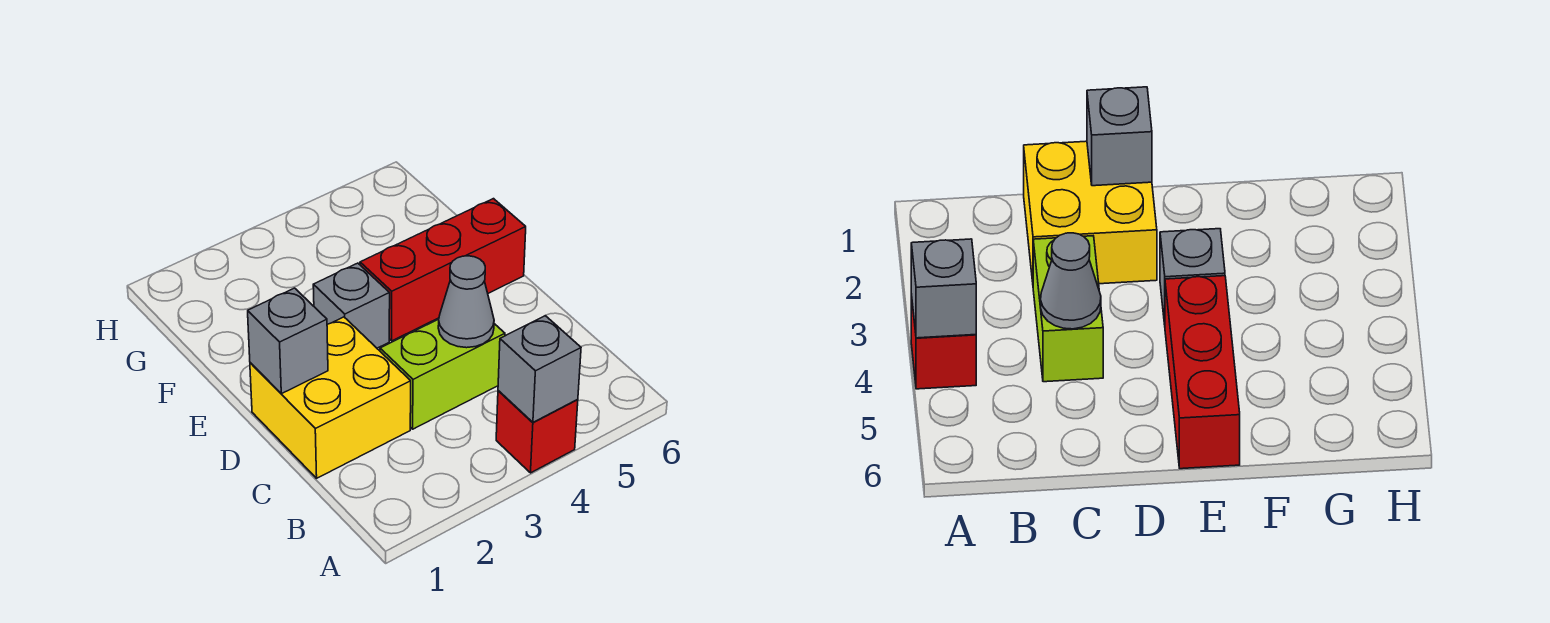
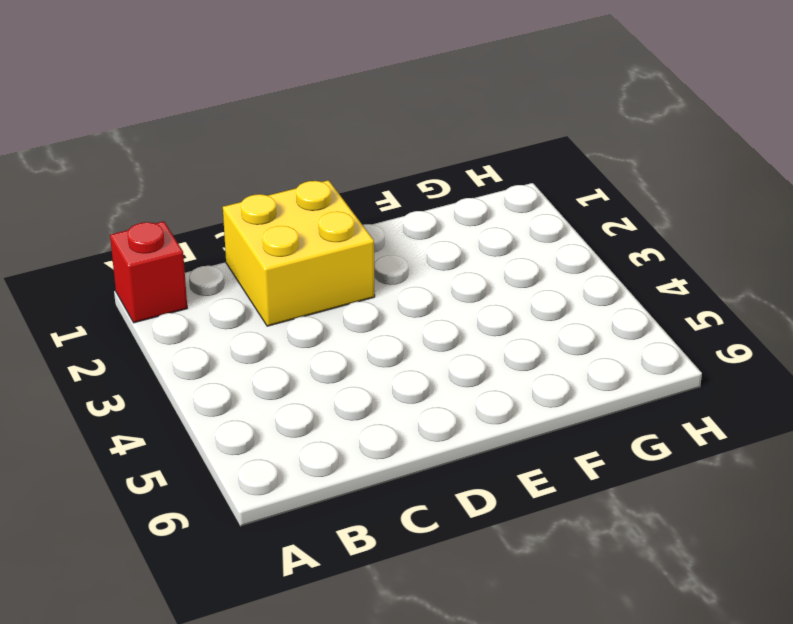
red brick A1 level 1 -> red brick A4 level 1
none -> lime brick C3:C4 level 1
none -> grey brick E3 level 1

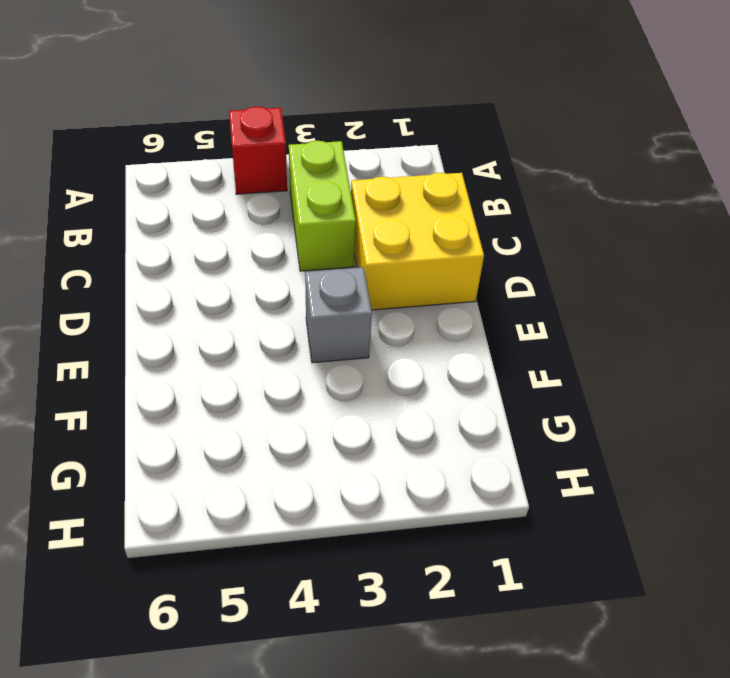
lime brick B3:C3 level 1 -> lime brick C3:C4 level 1
none -> red brick E4:E6 level 1
none -> grey brick A4 level 2

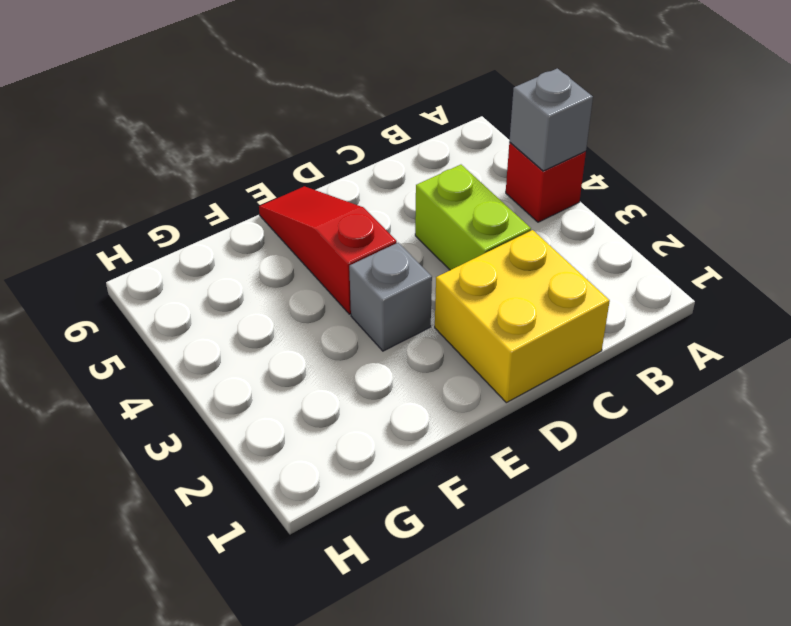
red slope E4:E6 level 1 top 4 -> red brick E4:E6 level 1
none -> grey cone C4 level 2
none -> grey brick D1 level 2

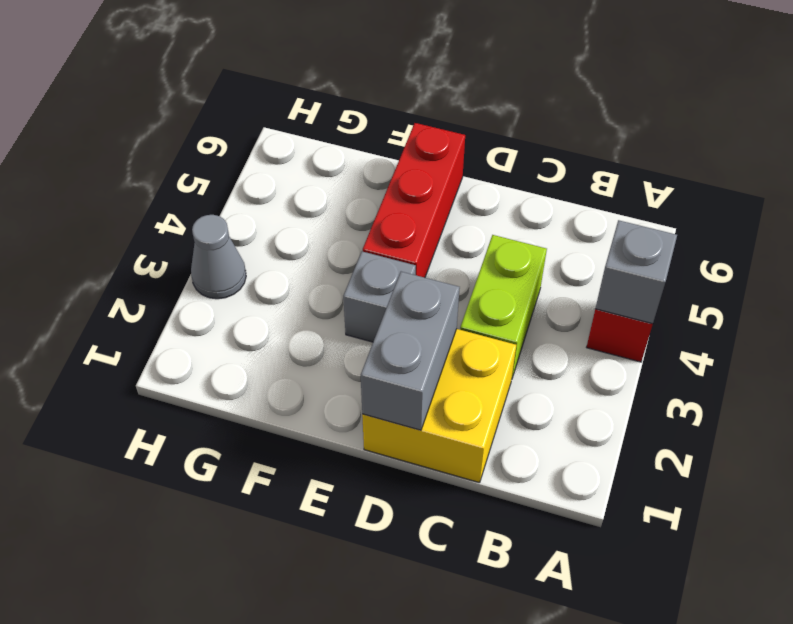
grey brick D1:D2 level 2 -> grey brick D1 level 2
grey cone H3 level 1 -> grey cone C4 level 2

